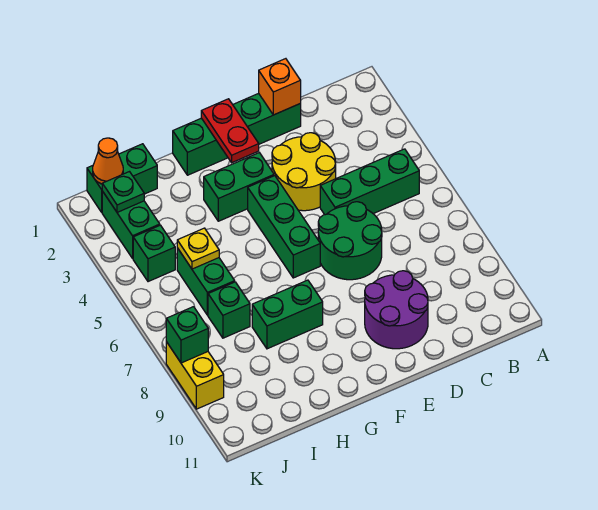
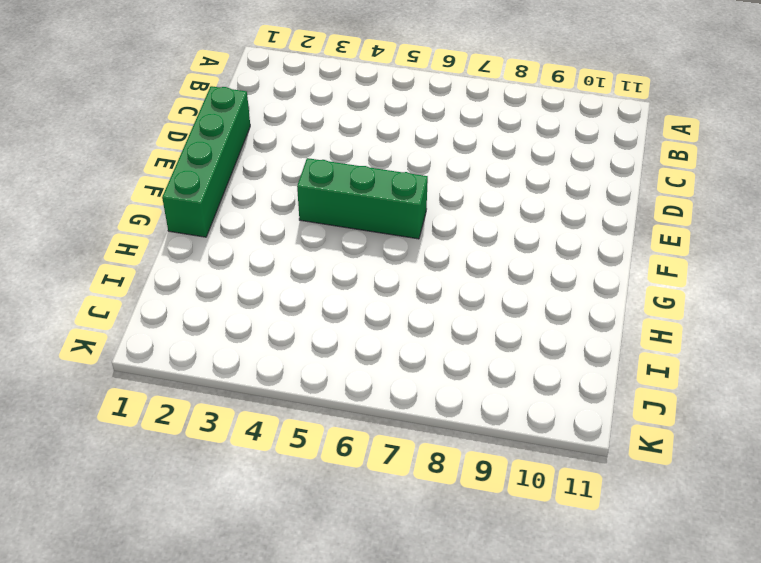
none -> green brick B5:D5 level 1
none -> yellow round brick D3:E4 level 1
none -> green round brick D6:E7 level 1

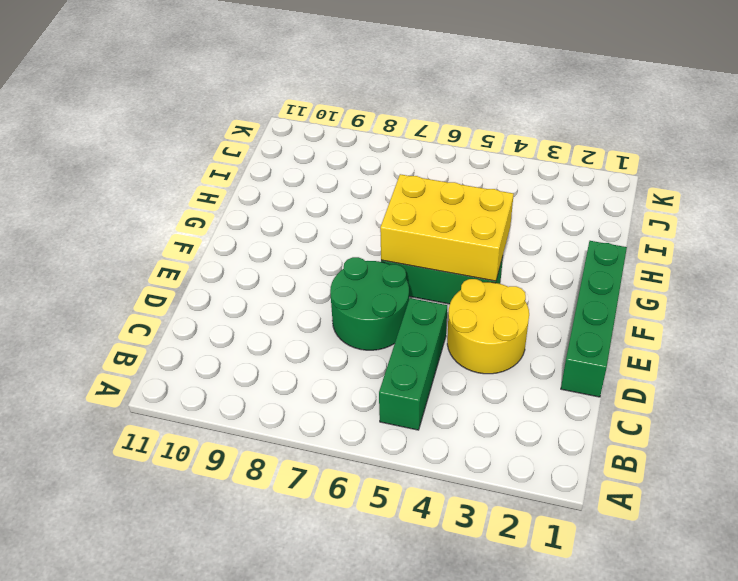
yellow brick F4:G6 level 2 -> none
none -> purple round brick D9:E10 level 1
none -> green brick F3:G3 level 1
none -> green brick G8:H8 level 1

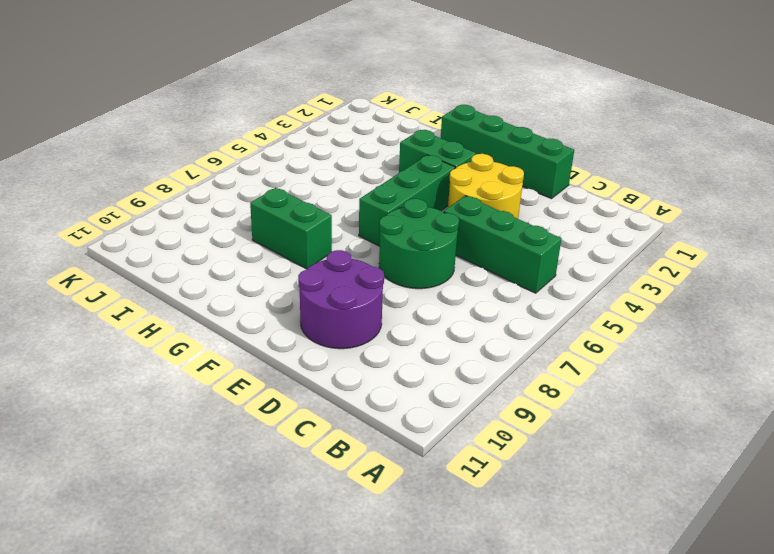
none -> green brick I1:J1 level 1
none -> green brick I5:I6 level 1
none -> green brick I7 level 1

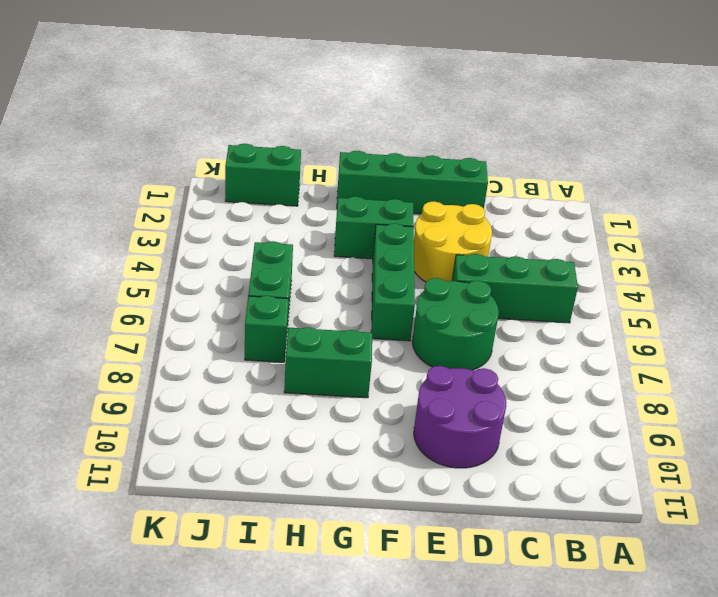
none -> green brick J2:J3 level 1
none -> green brick J4 level 1
none -> yellow brick K8:K9 level 1

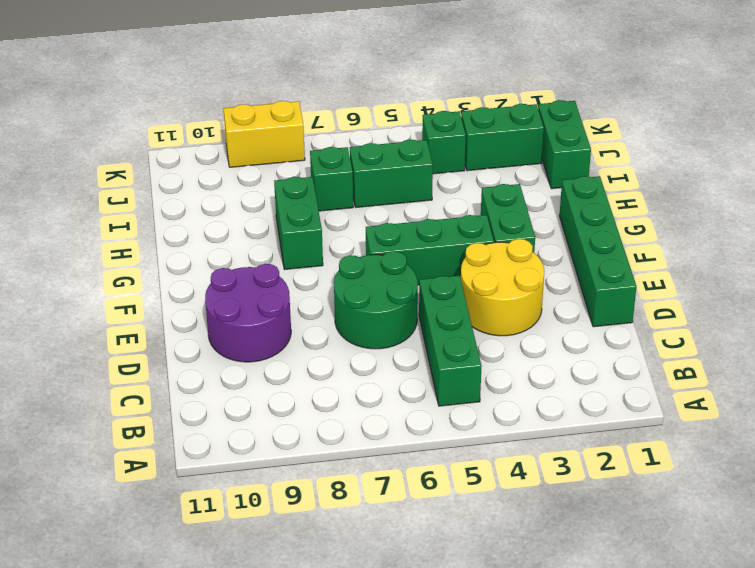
none -> orange brick D1 level 2
none -> red plate F1:F2 level 2
none -> yellow plate I5 level 2

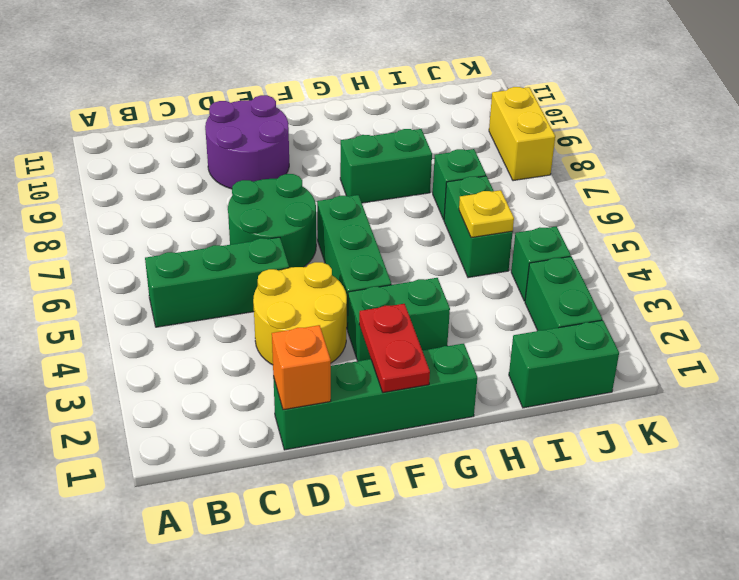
none -> orange cone J1 level 2
none -> green plate J2 level 2
none -> green brick K8 level 2

